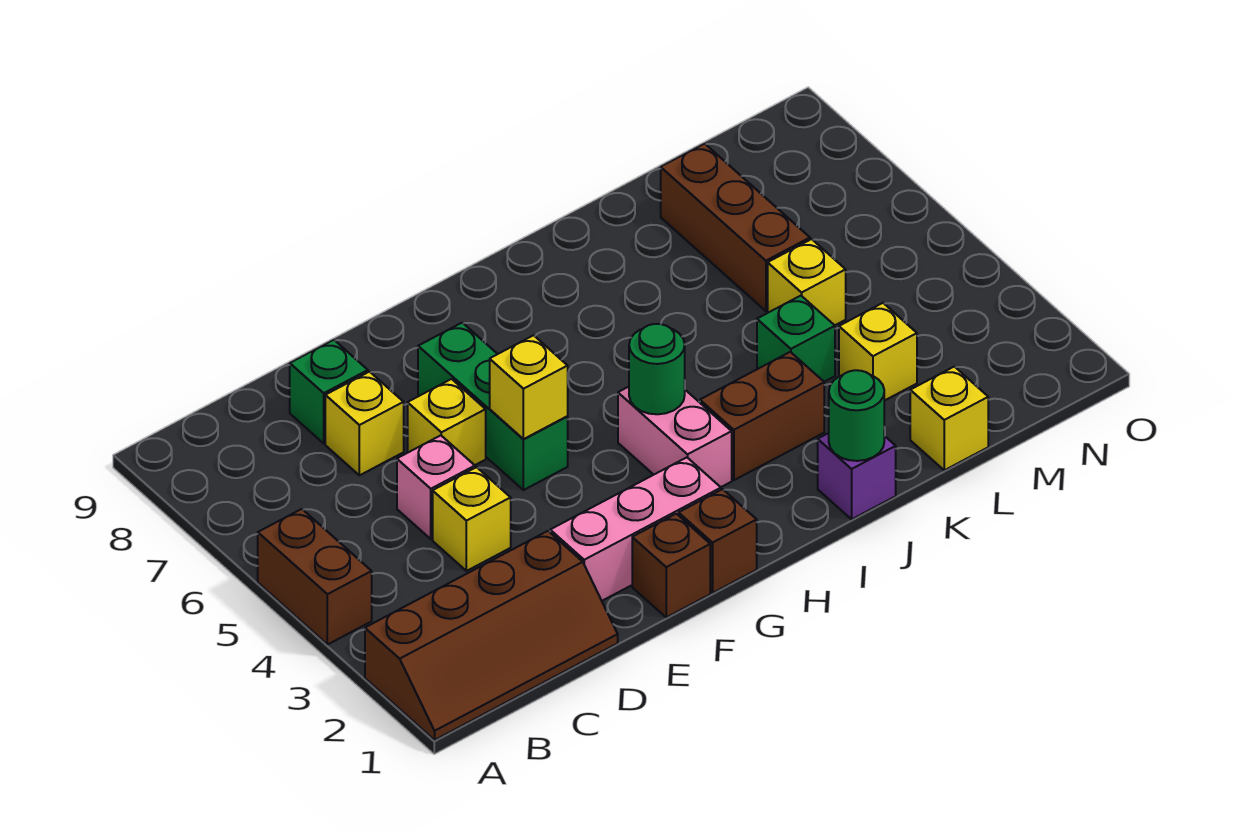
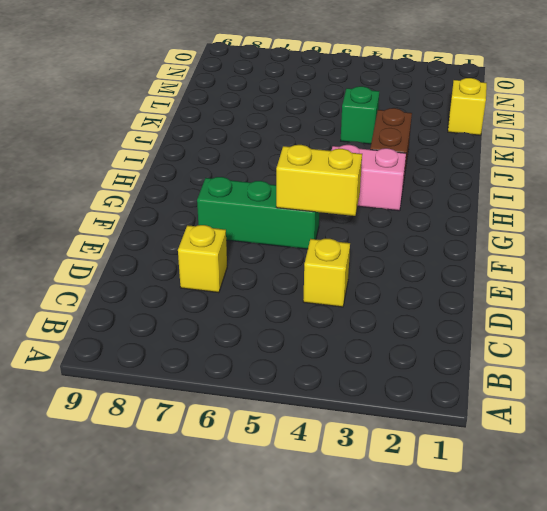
yellow brick F4:F5 level 2 -> yellow brick F5 level 2
none -> brown slope A1:D2 level 1 top 2
none -> brown brick A4:A5 level 1
none -> pink brick D5 level 1

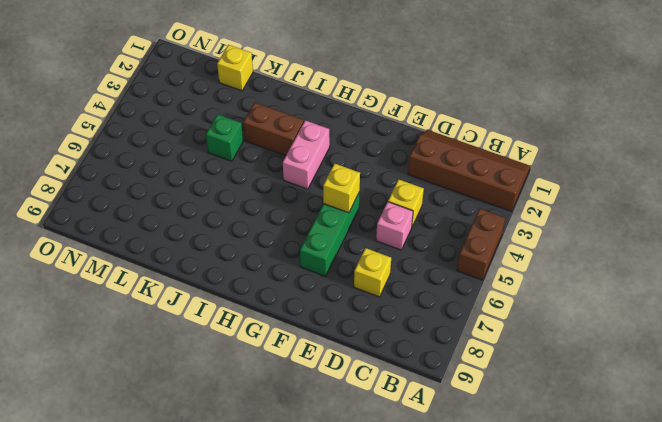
none -> green brick D8 level 1
none -> pink brick E2:G2 level 1
none -> yellow brick E6 level 1

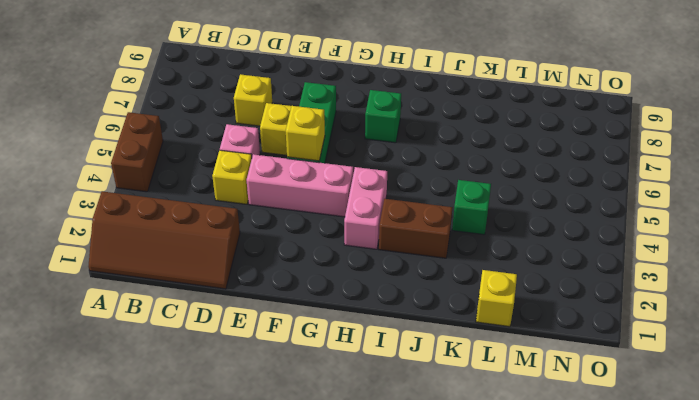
pink brick E4:G4 level 1 -> pink brick E2:G2 level 1
green brick H7 level 1 -> green brick D8 level 1
none -> brown brick F1 level 1
none -> brown brick G1 level 1
none -> purple brick J1 level 1

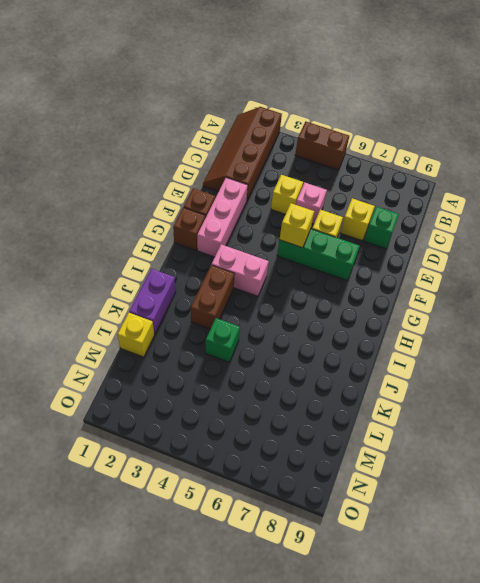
purple brick J1:K1 level 1 -> purple brick J1 level 1
none -> yellow brick L3 level 1
none -> yellow brick L5 level 1
none -> brown brick L6:L8 level 1

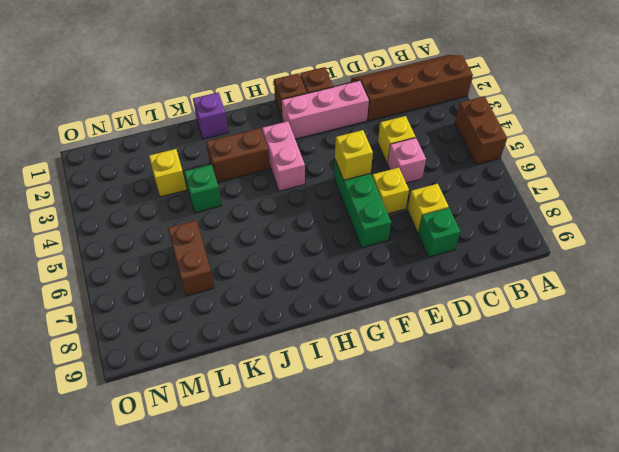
brown brick L6:L7 level 1 -> brown brick L6:L8 level 1
none -> yellow brick L1 level 1
none -> yellow brick L5 level 1
none -> green round brick H4 level 2

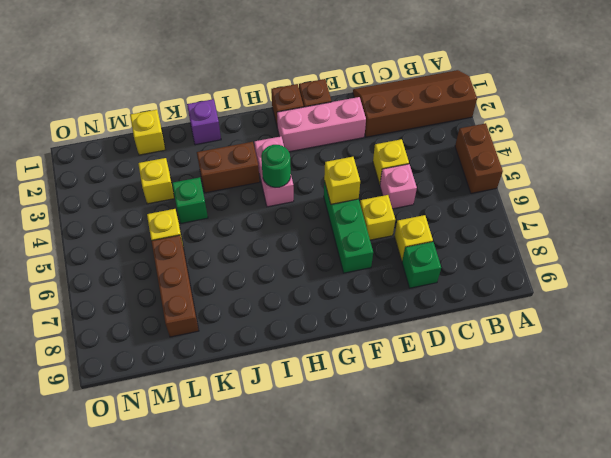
none -> green round brick J1 level 2

